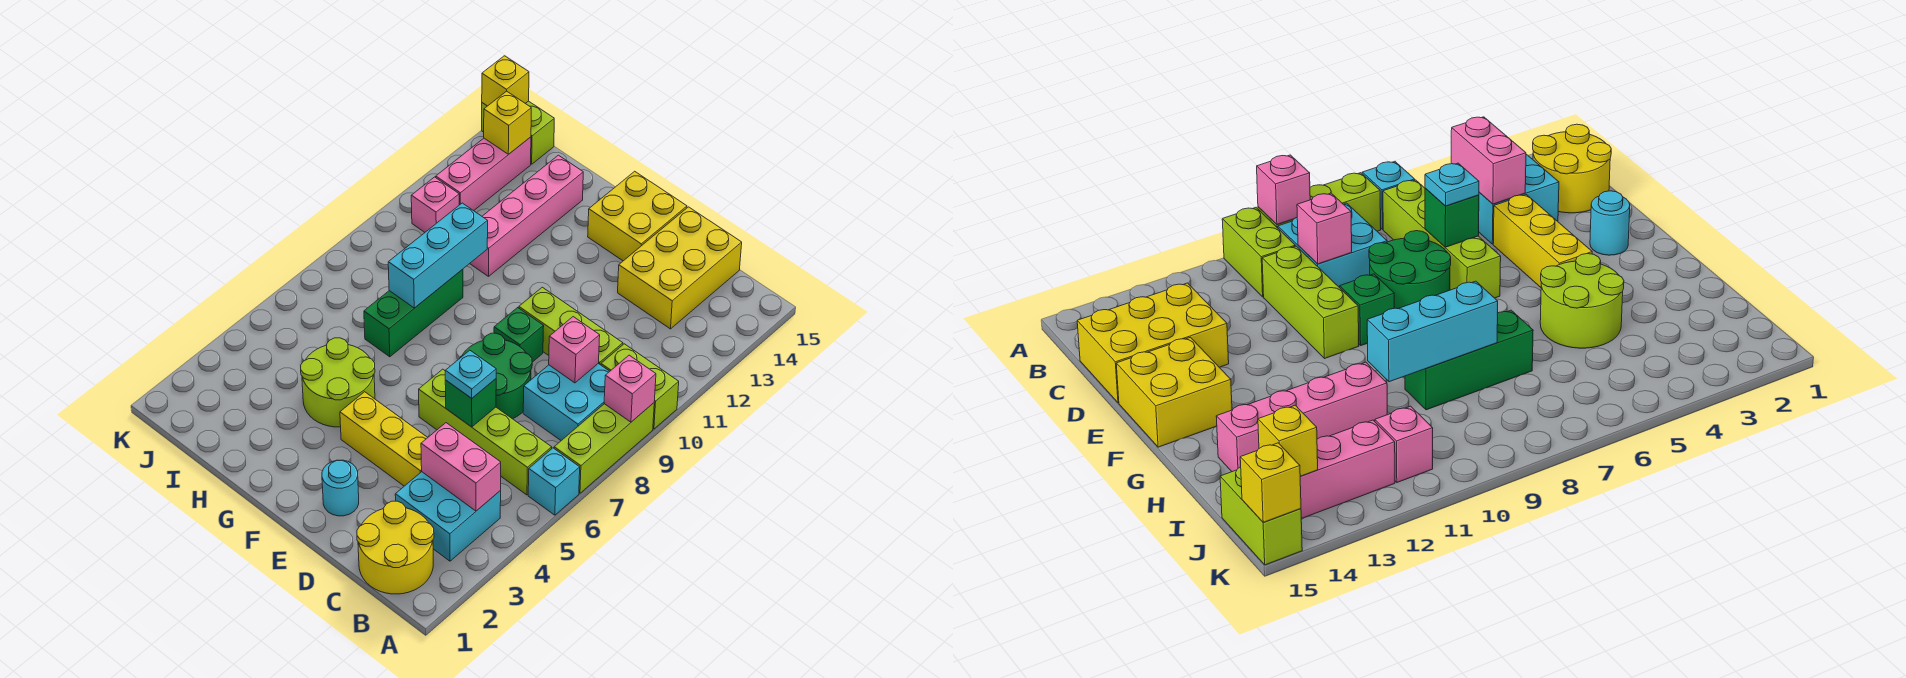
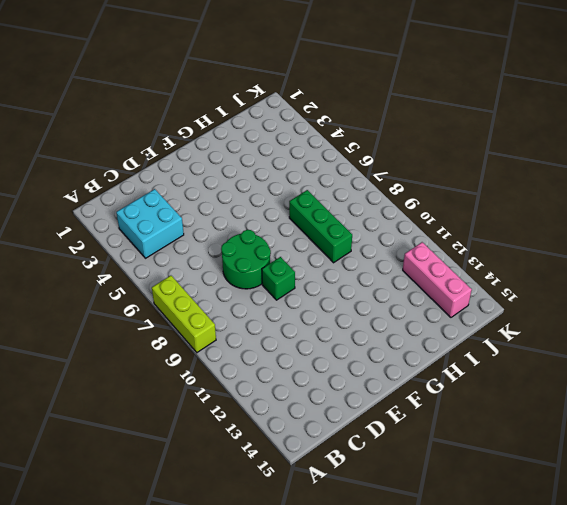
none -> cyan brick A6 level 1
none -> lime brick A10:B10 level 1
none -> yellow round brick B1:C2 level 1

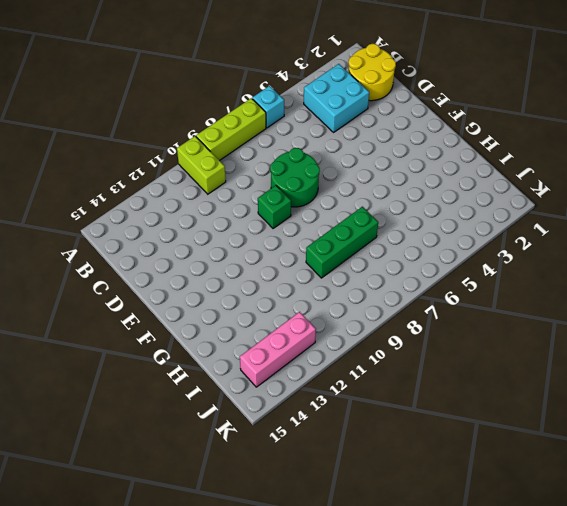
none -> lime brick B6:E6 level 1
none -> cyan brick B8:C9 level 1
none -> lime brick C10:E10 level 1

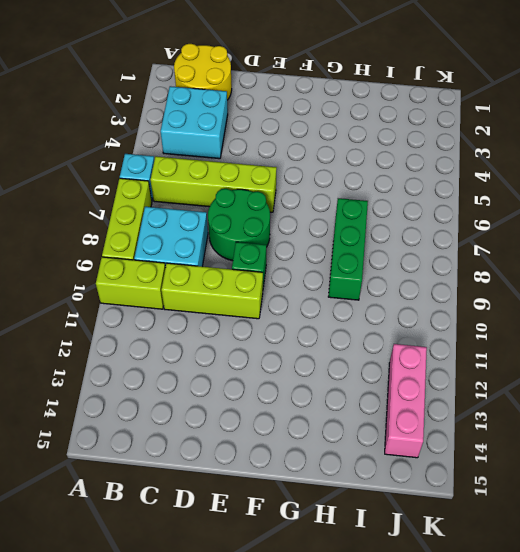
none -> yellow brick C13:D15 level 1
none -> yellow brick D4:F4 level 1
none -> cyan round brick E2 level 1

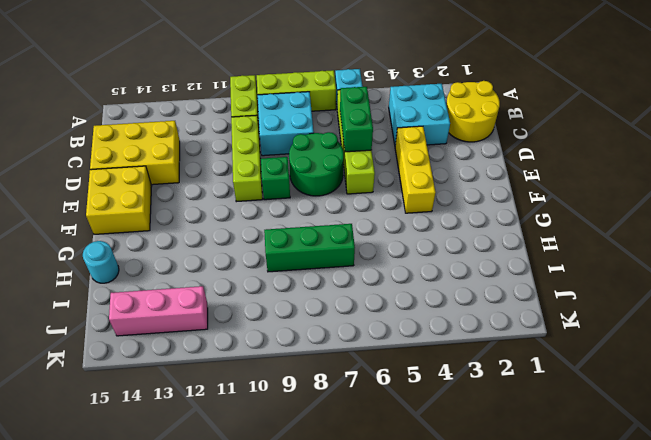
green brick C6:D6 level 2 -> green brick D6 level 2
cyan round brick H15 level 1 -> cyan round brick E2 level 1
none -> lime round brick G4:H5 level 1
none -> pink brick H11:H14 level 1
none -> pink brick J11 level 1

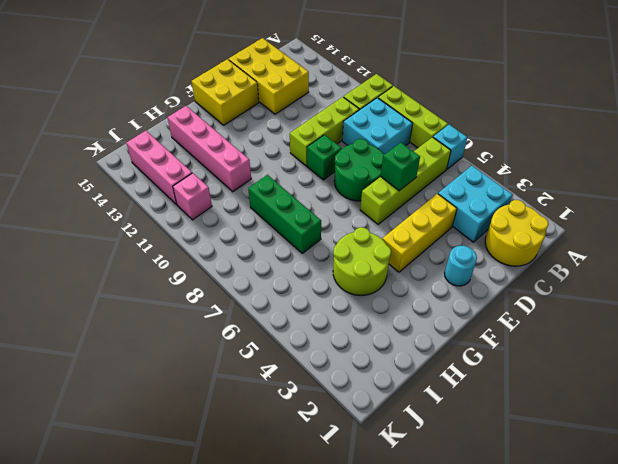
none -> lime brick J15:K15 level 1
none -> pink brick A9 level 2
none -> pink brick B4:C4 level 2

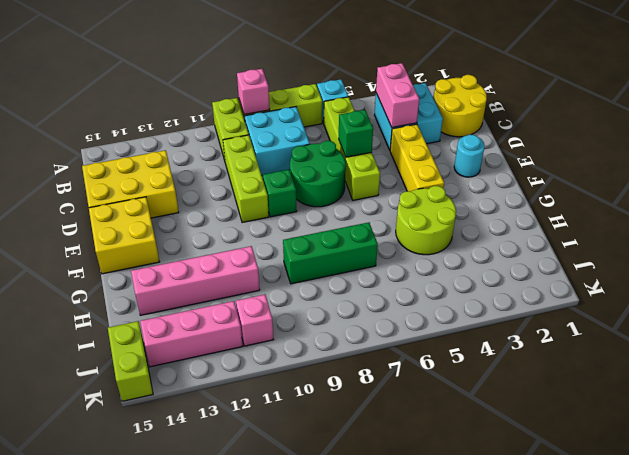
none -> pink brick C9 level 2
none -> cyan brick H8:H10 level 2
none -> yellow brick J14 level 2

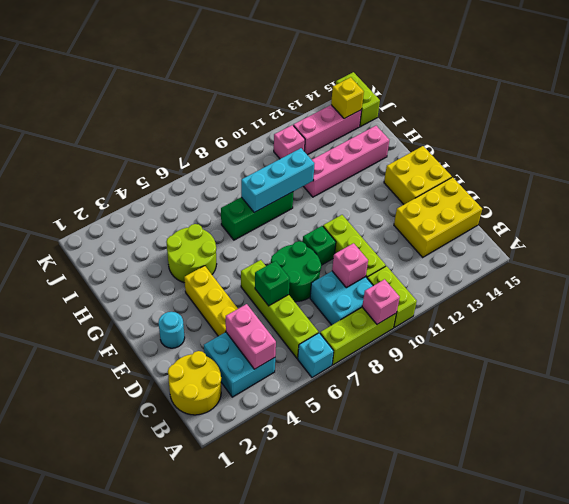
none -> yellow brick K15 level 2
none -> cyan plate D6 level 3

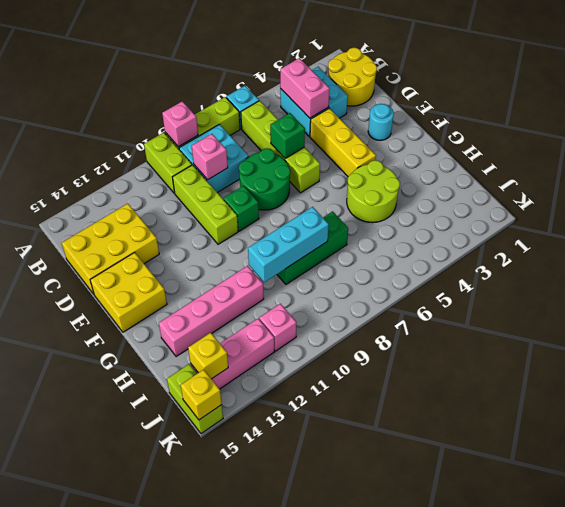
none -> cyan plate D6 level 3

